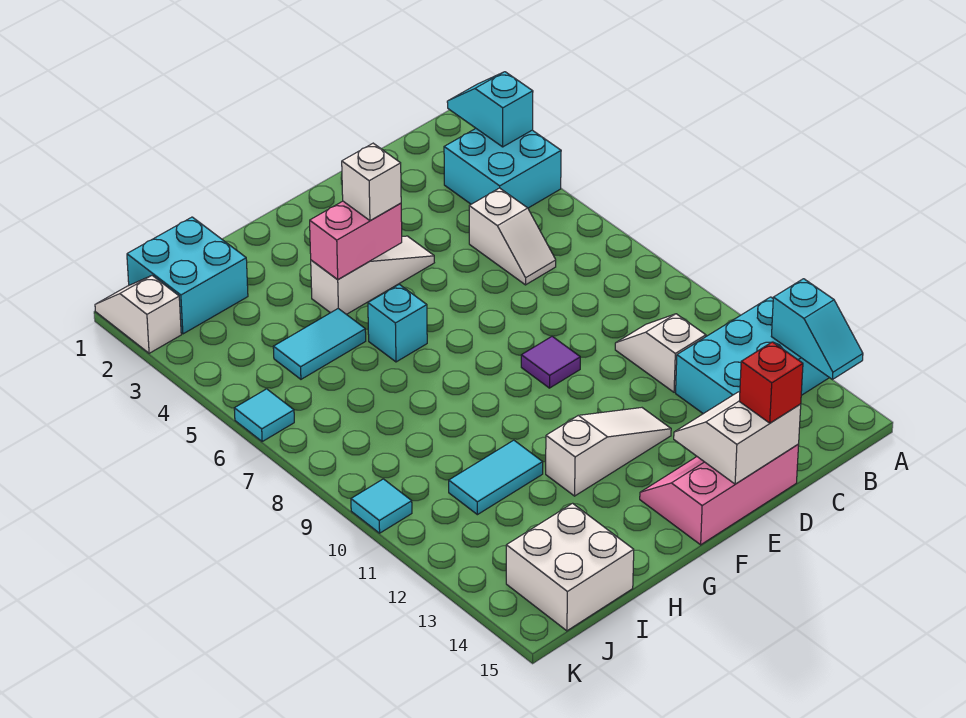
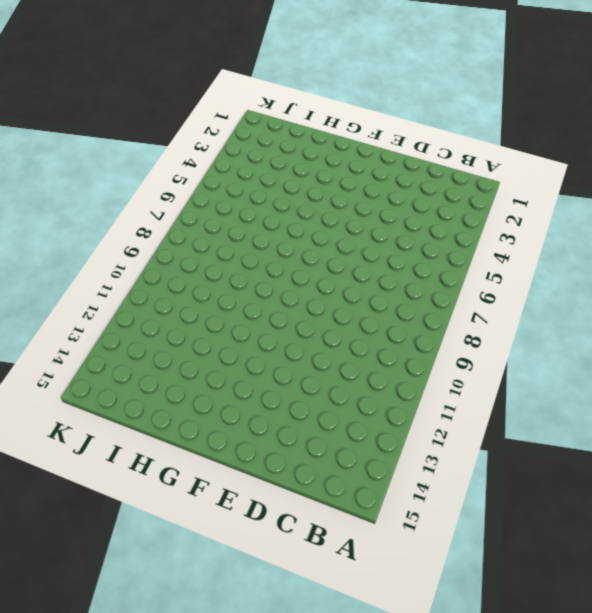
none -> cyan brick A3:B4 level 1
none -> cyan brick A12:C13 level 1
none -> white slope C5:C6 level 1 top 5

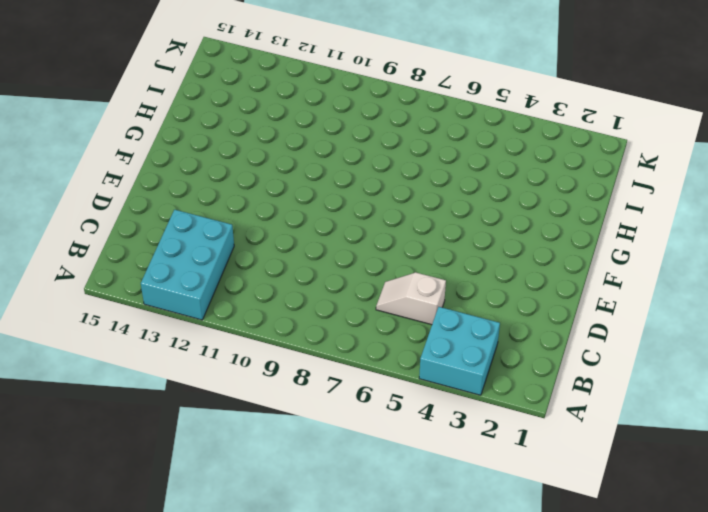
none -> white slope C10:C11 level 1 top 11
none -> pink slope D14:F15 level 1 top 15
none -> white slope E4:G4 level 1 top G

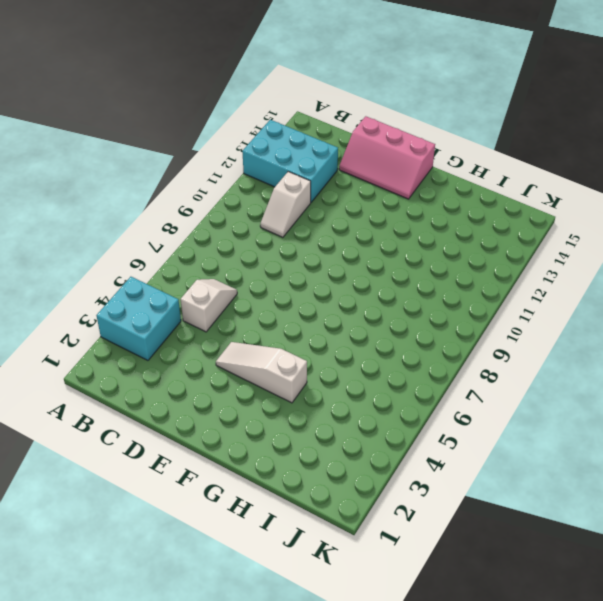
none -> purple tile E9 level 1
none -> white slope E12:G12 level 1 top G
none -> cyan brick G6 level 1

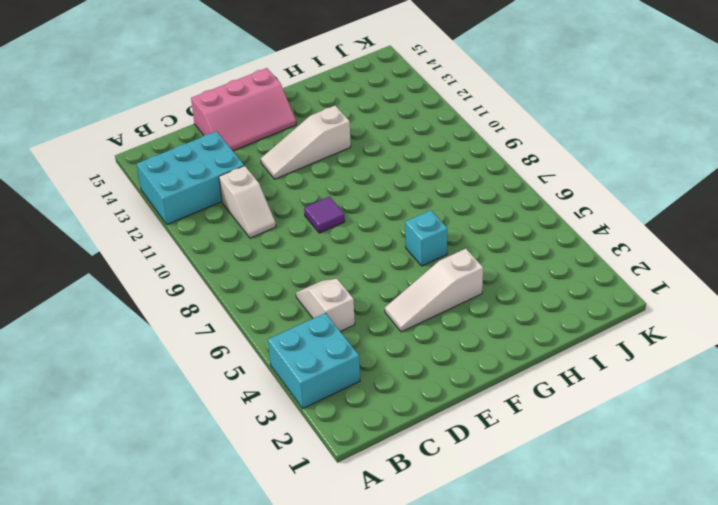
none -> cyan tile H5:I5 level 1
none -> cyan tile H11:I11 level 1
none -> cyan brick I1:J2 level 1

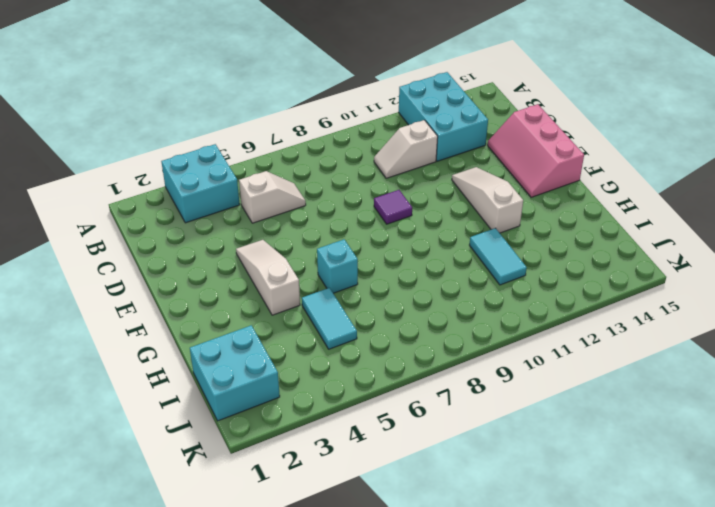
none -> white brick I14:J15 level 1
none -> white slope K1:K2 level 1 top 2
none -> cyan tile K6 level 1

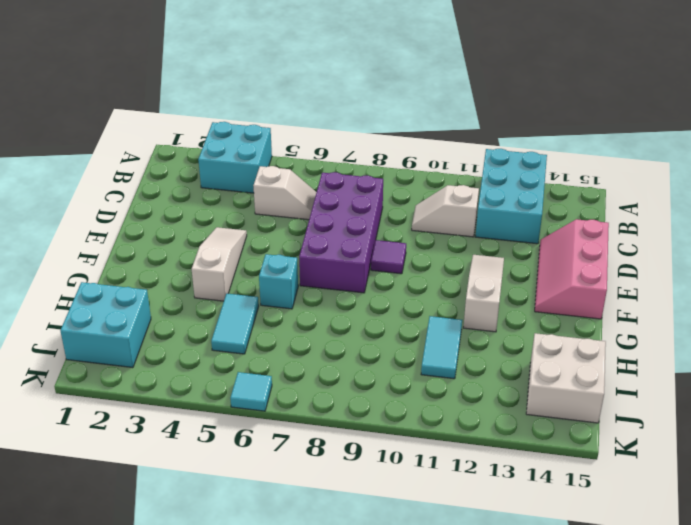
purple brick C7:F8 level 1 -> none
none -> white slope K1:K2 level 1 top 2
none -> cyan tile K10 level 1
none -> cyan slope A2:A3 level 2 top 3

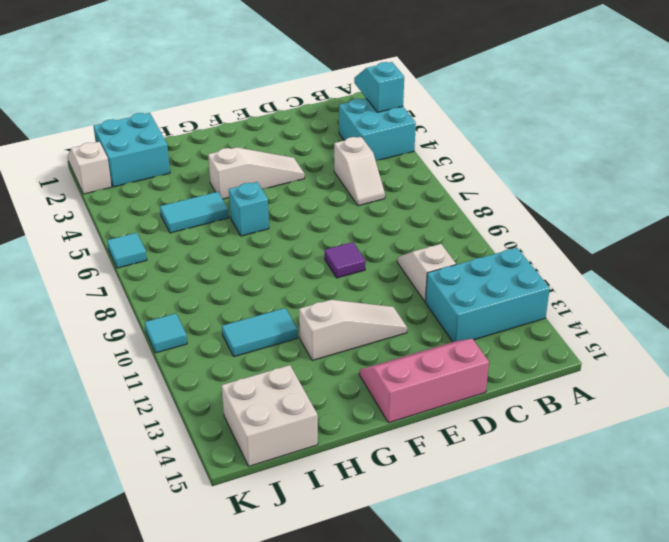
none -> cyan slope A13:A14 level 2 top 13
none -> white slope D14:E15 level 2 top 15
none -> pink brick F4:G4 level 2

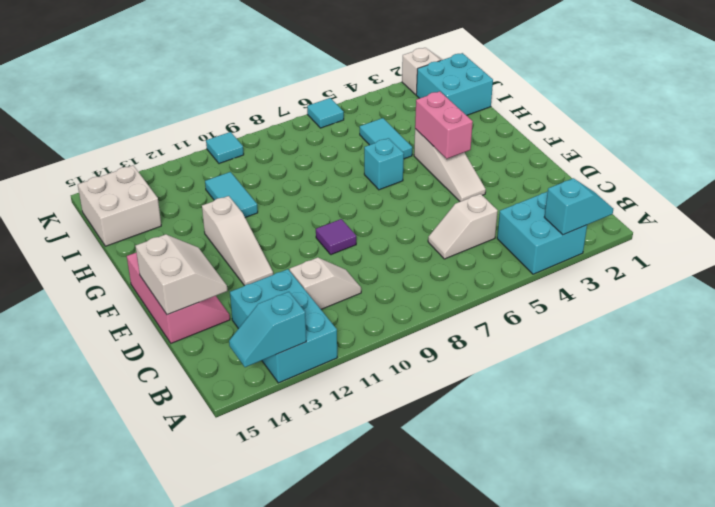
none -> red brick D15 level 3
none -> white brick F4 level 3

